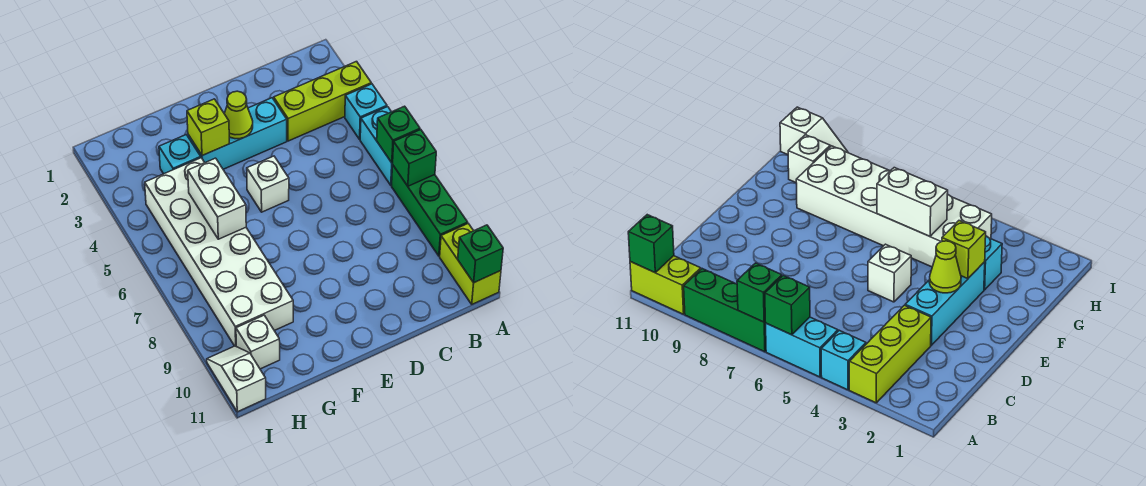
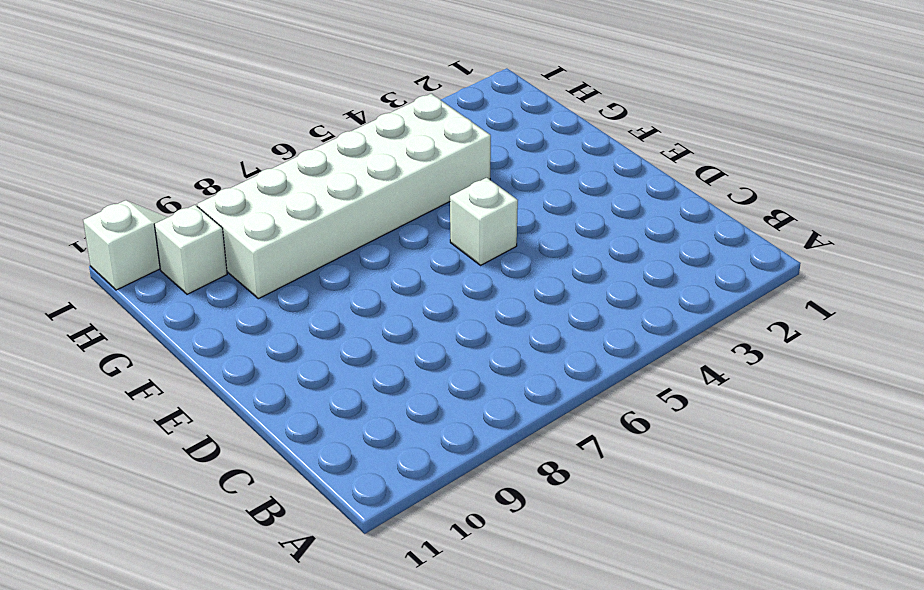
none -> lime brick A3:C3 level 1
none -> cyan brick A4 level 1
none -> cyan brick A5:A6 level 1

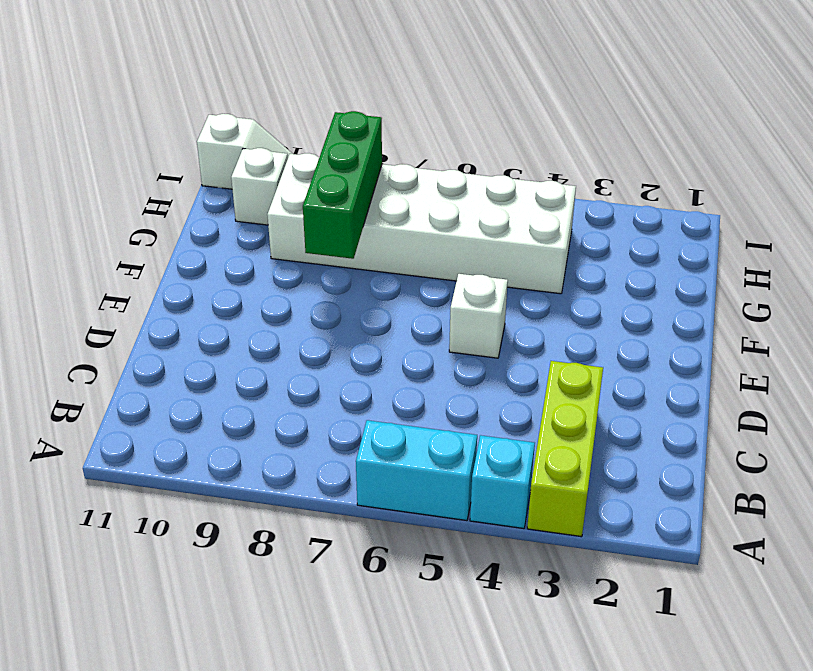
green brick F8:H8 level 2 -> green brick A7:A9 level 1
none -> lime brick A10:A11 level 1
none -> cyan brick D3:F3 level 1
none -> cyan brick G3 level 1

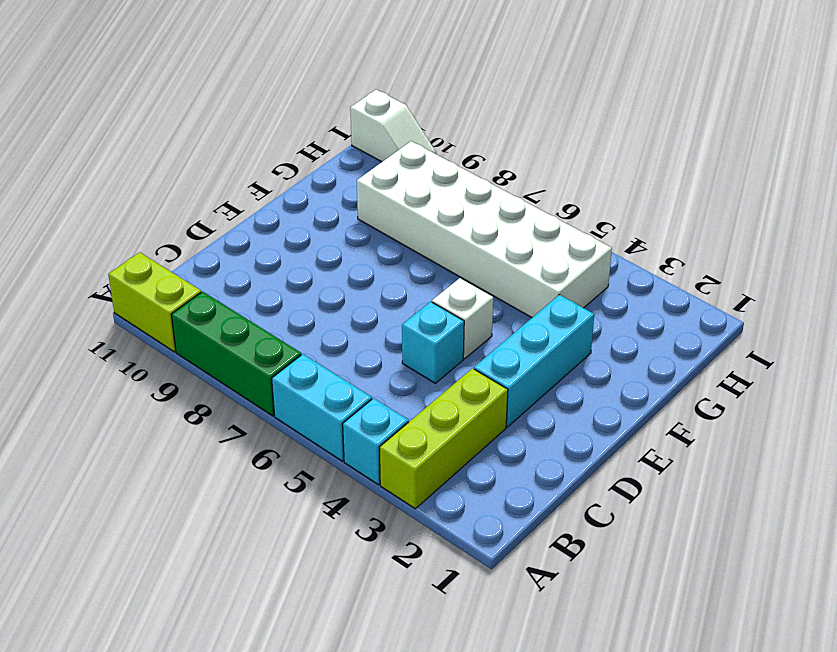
cyan brick D5 level 1 -> cyan brick G3 level 1
none -> white brick H10 level 1
none -> green brick A6 level 2
none -> green brick A7 level 2

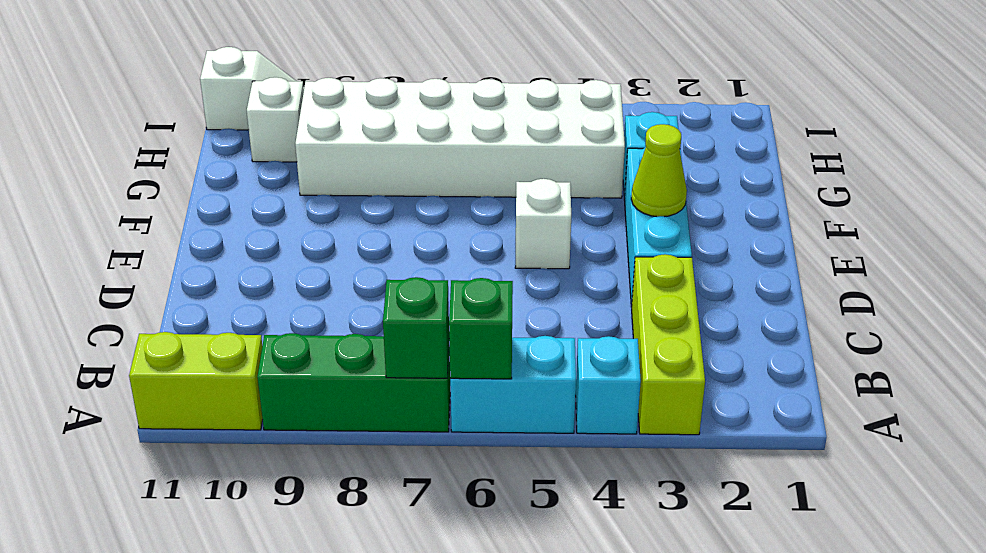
none -> green brick A11 level 2
none -> lime brick F3 level 2
none -> white brick G5:G6 level 2

